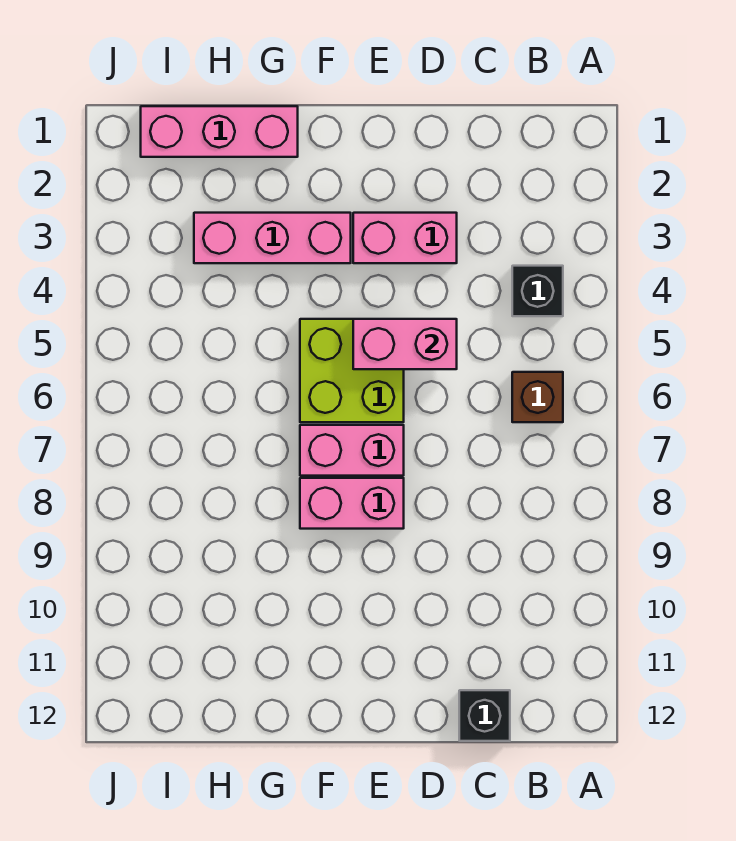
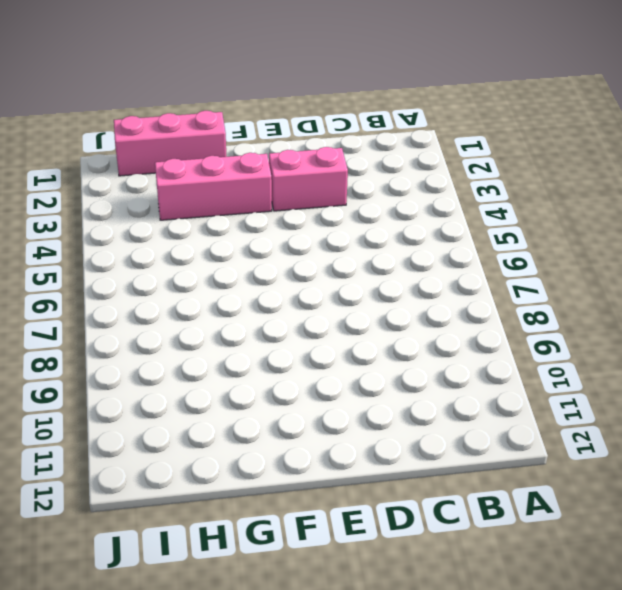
none -> black brick B4 level 1
none -> brown brick B6 level 1

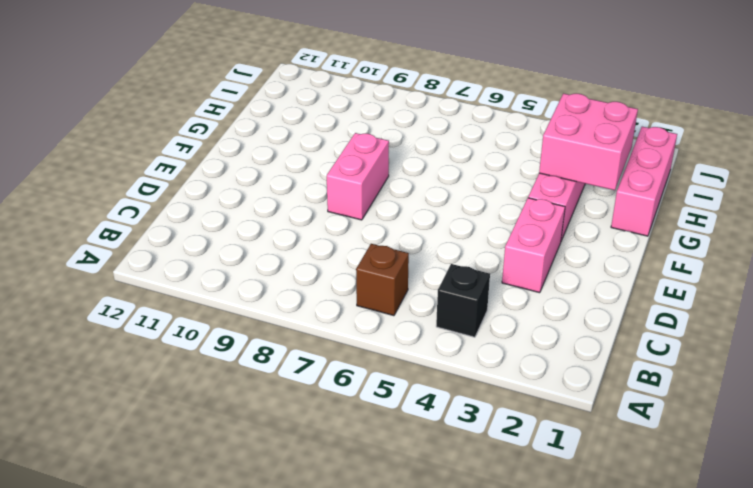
pink brick G2:H3 level 2 -> none
none -> black brick C12 level 1
none -> lime brick E5:F6 level 1

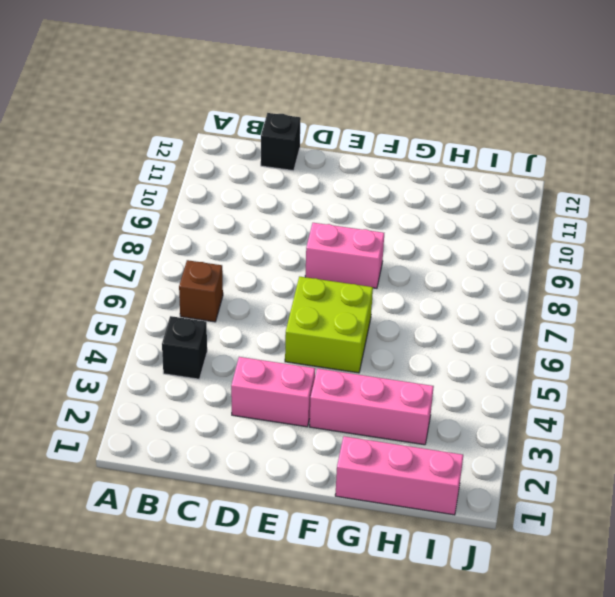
none -> pink brick E7:F7 level 1
none -> pink brick D5:E5 level 2

